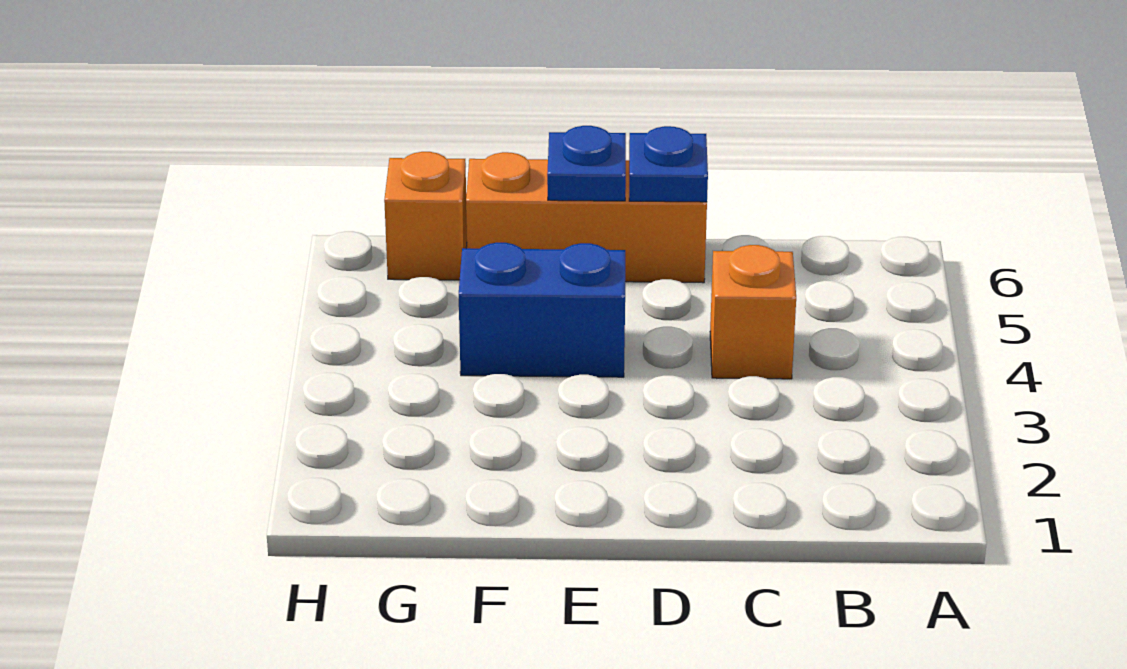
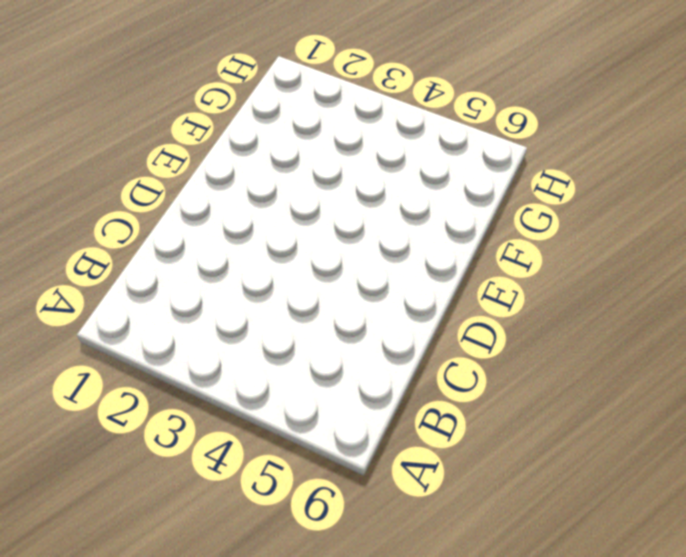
none -> orange brick C4 level 1
none -> orange brick D6:F6 level 1

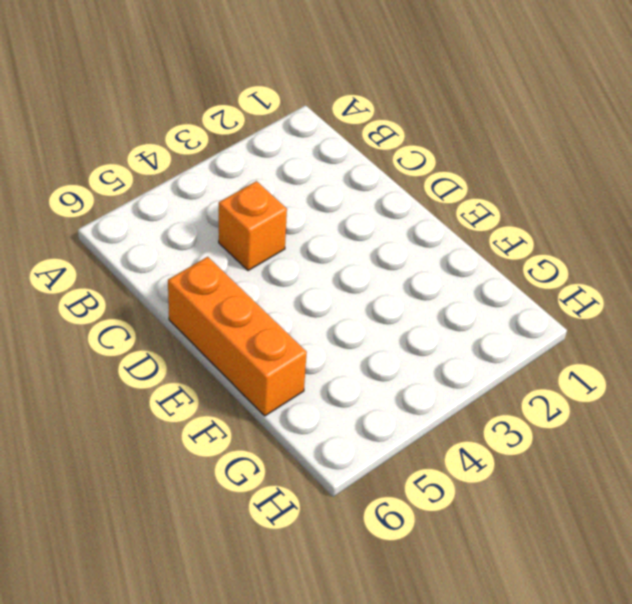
none -> blue brick E4:F4 level 1
none -> orange brick G6 level 1

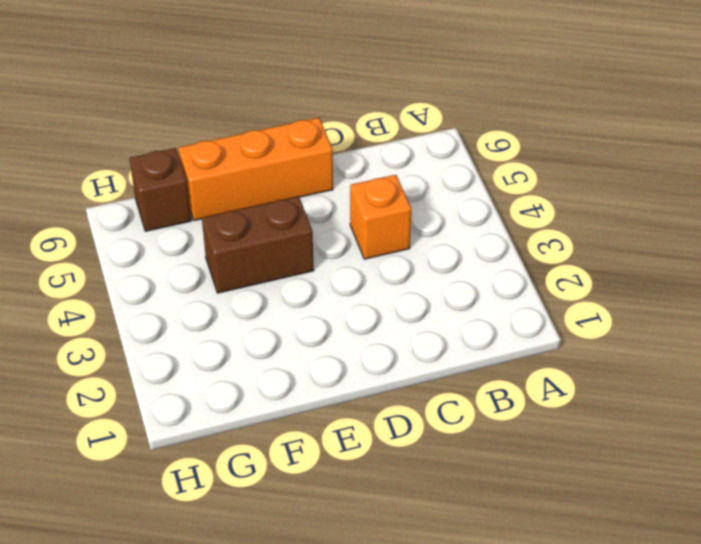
brown brick E4:F4 level 1 -> blue brick E4:F4 level 1
brown brick G6 level 1 -> orange brick G6 level 1
none -> blue plate D6 level 2
none -> blue plate E6 level 2

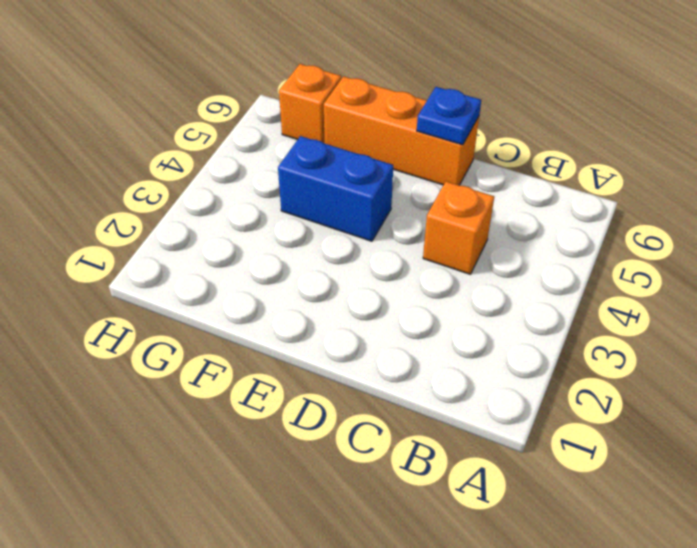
none -> blue plate E6 level 2

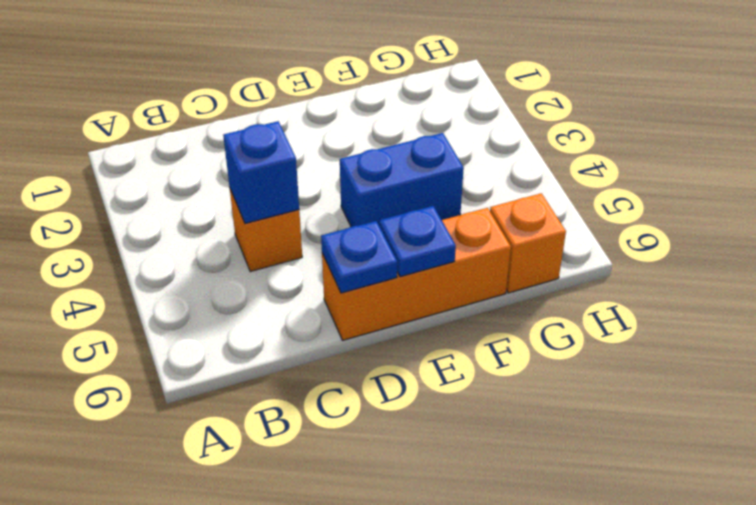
blue brick C4 level 2 -> none

